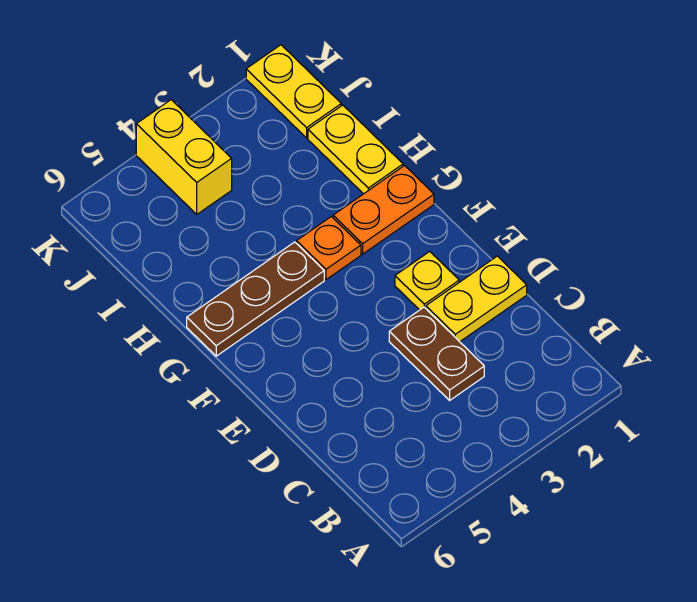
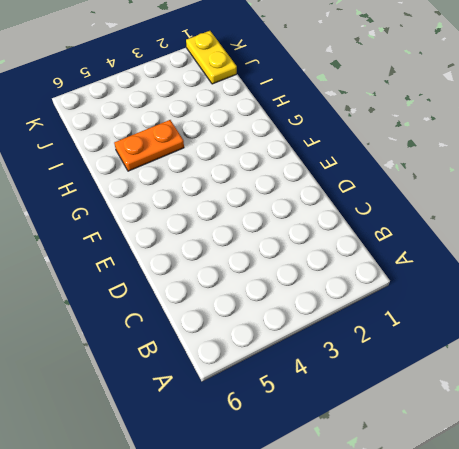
orange plate H4:H5 level 1 -> orange plate G1:G2 level 1
none -> brown plate C3:D3 level 1
none -> yellow plate D1:D2 level 1

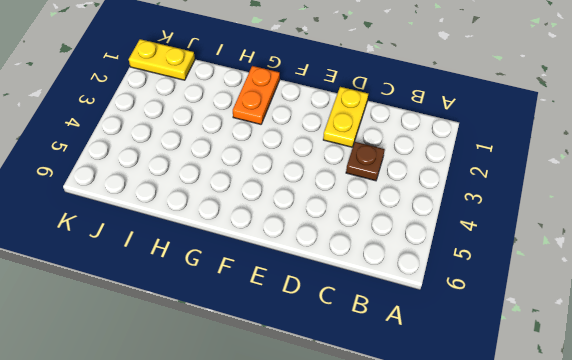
brown plate C3 level 1 -> brown plate C3:D3 level 1
none -> yellow plate E2 level 1
none -> orange plate G3 level 1

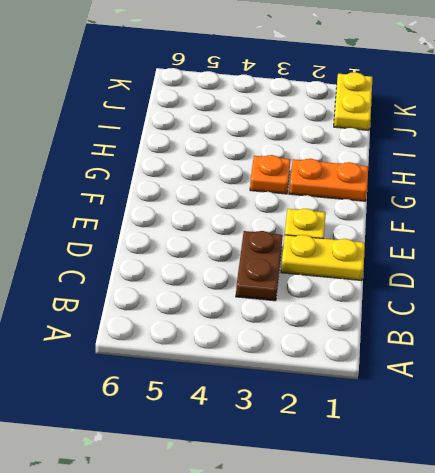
none -> brown plate G4:G6 level 1
none -> yellow plate H1:I1 level 1

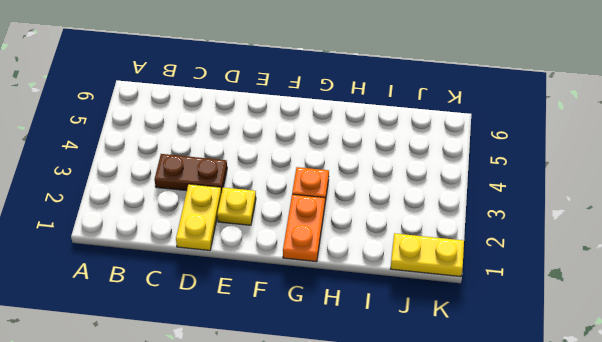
none -> brown plate G4:G6 level 1
none -> yellow plate H1:I1 level 1

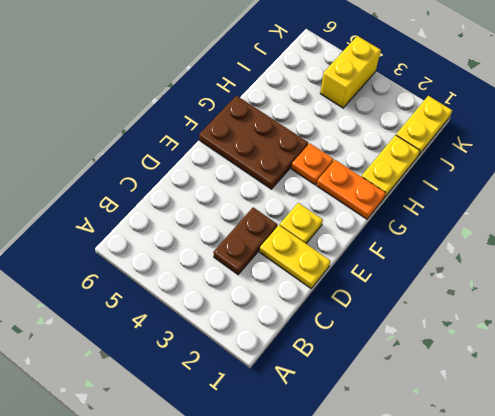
brown plate F4:G6 level 1 -> brown plate G4:G6 level 1

